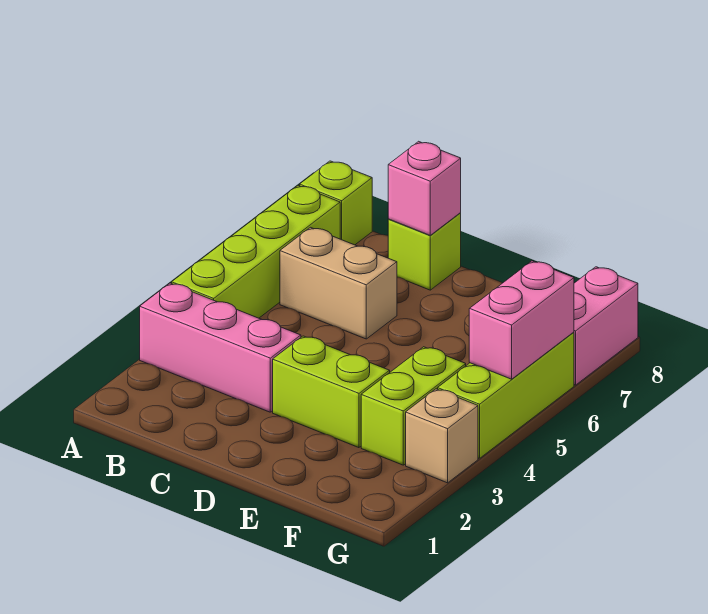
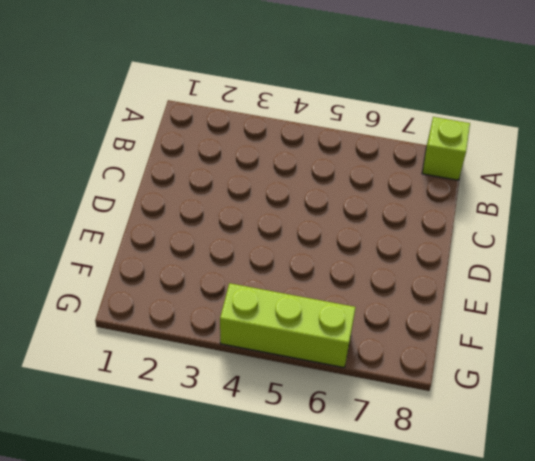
none -> pink brick A3:C3 level 1
none -> lime brick A4:A7 level 1
none -> tan brick B6:C6 level 1

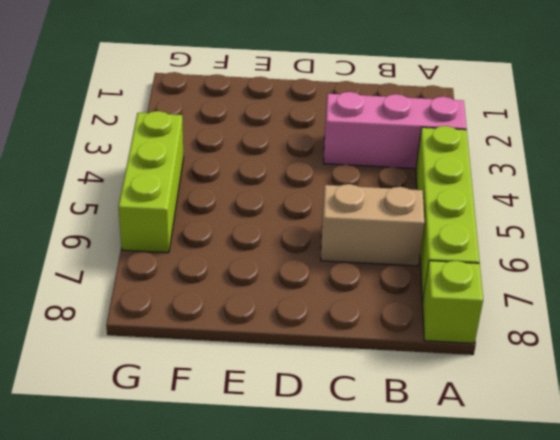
none -> lime brick C8 level 1
none -> lime brick D3:E3 level 1
none -> lime brick F3:F4 level 1

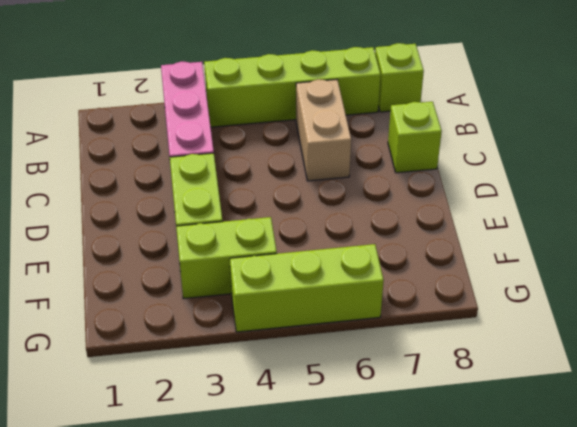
none -> tan brick G3 level 1
none -> pink brick G7:G8 level 1
none -> pink brick C8 level 2

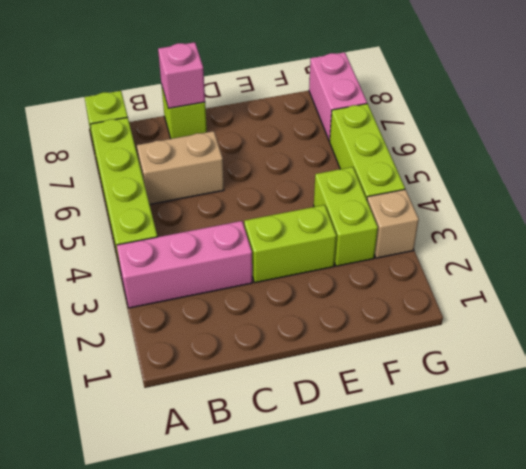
none -> pink brick G5:G6 level 2

